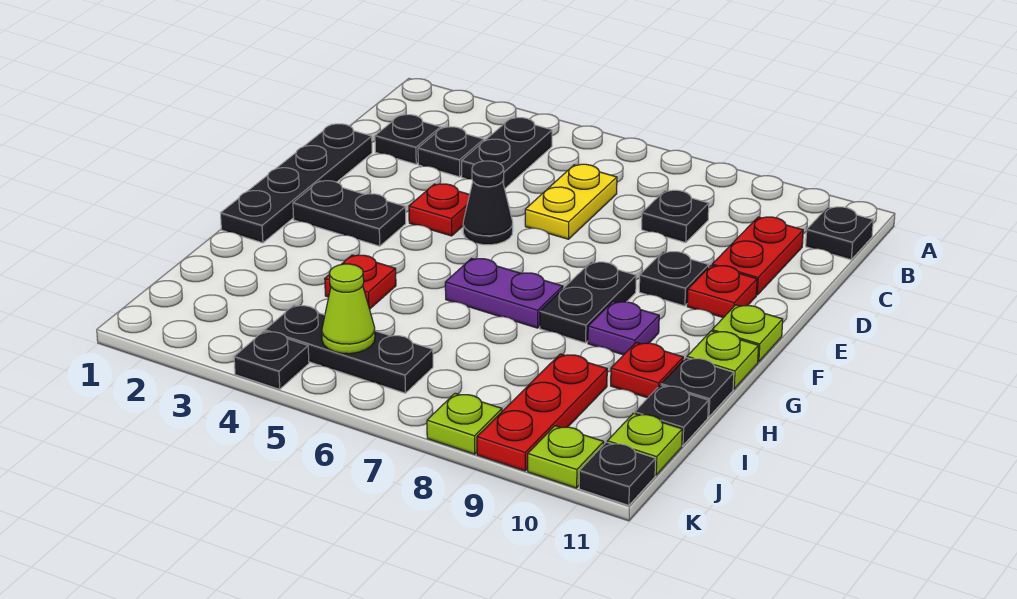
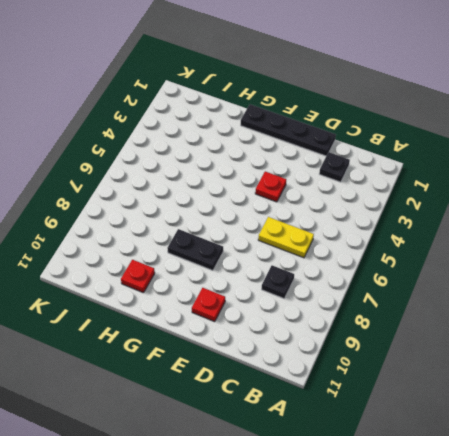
none -> black plate B4:C4 level 1
none -> black plate B11 level 1
none -> black plate C3 level 1
none -> red plate C10:D10 level 1

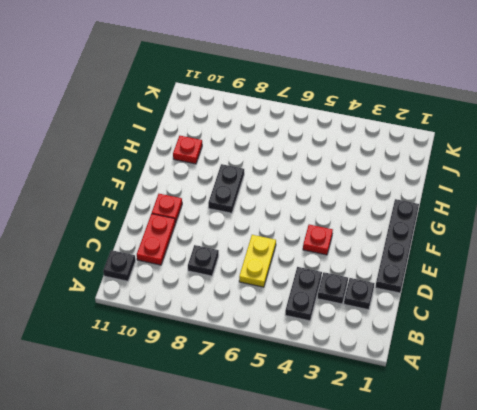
none -> black cone E5 level 1
none -> black plate E9 level 1
none -> black plate F2:F3 level 1
none -> lime plate F11 level 1

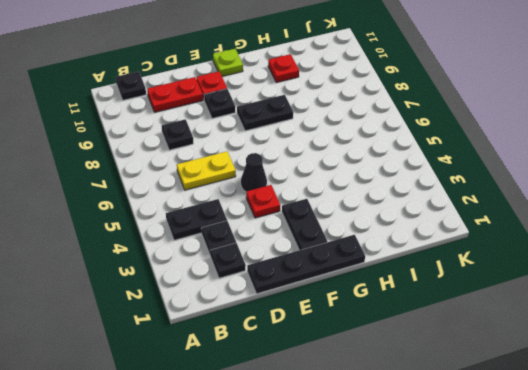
none -> purple plate G6:G7 level 1
none -> purple plate G9 level 1
none -> lime plate G11 level 1
none -> red plate H4 level 1

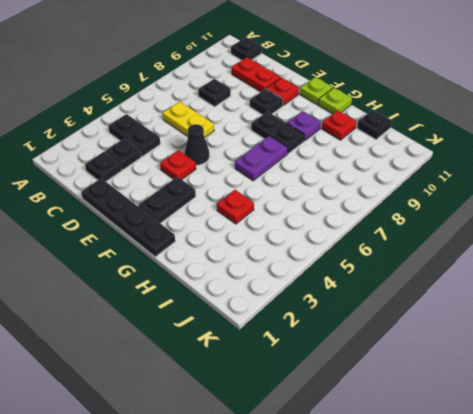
none -> black plate H11 level 1
none -> red plate I9:K9 level 1
none -> black plate J4:J6 level 1
none -> lime plate J11 level 1

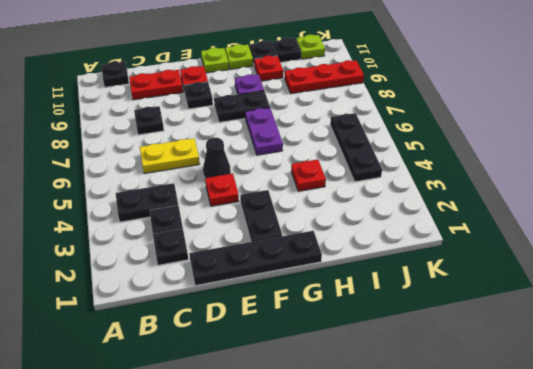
none -> black plate K4 level 1
none -> lime plate K8 level 1
none -> lime plate K10 level 1
none -> black plate K11 level 1

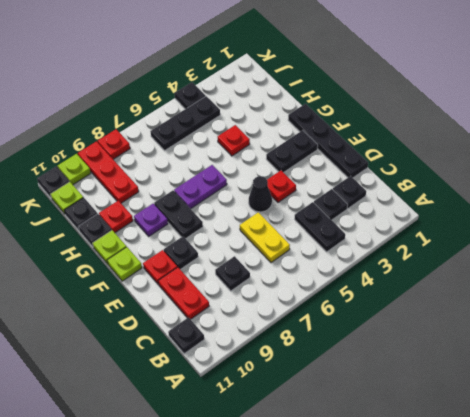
red plate K8 level 1 -> lime plate K8 level 1
none -> lime cone J5 level 2

